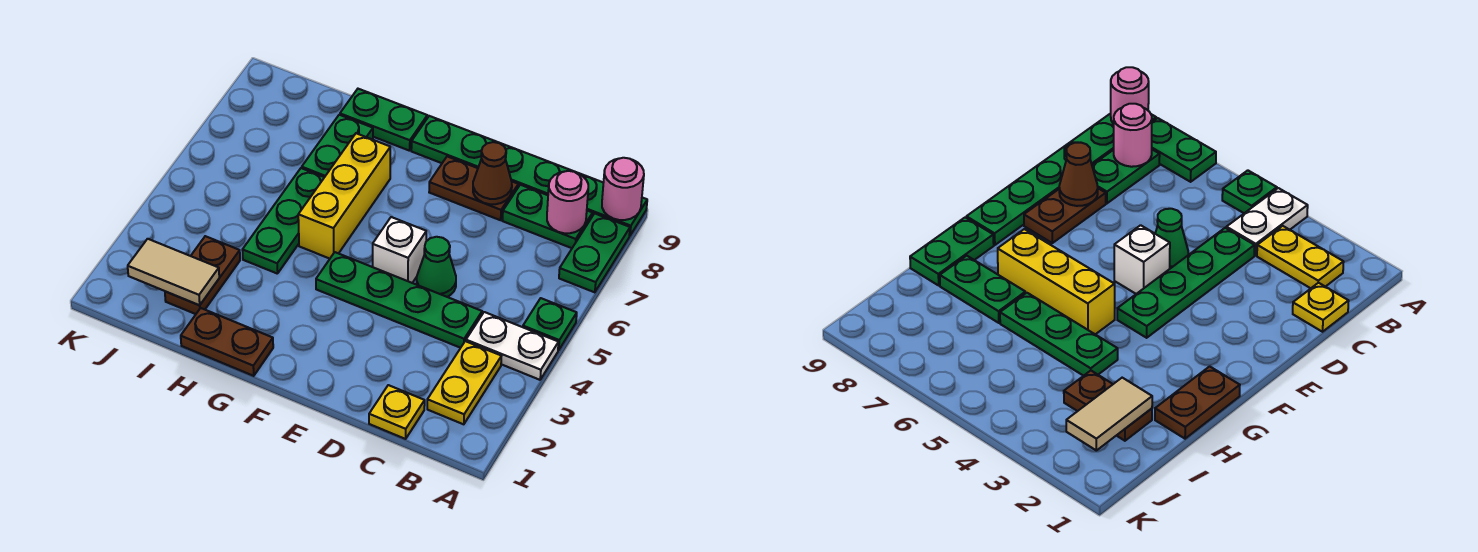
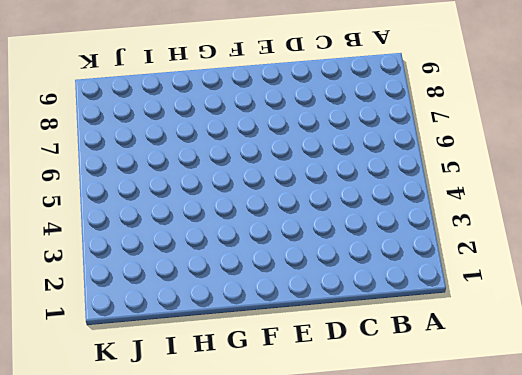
none -> white plate A4:B4 level 1
none -> green plate A5 level 1
none -> green plate A7:A8 level 1

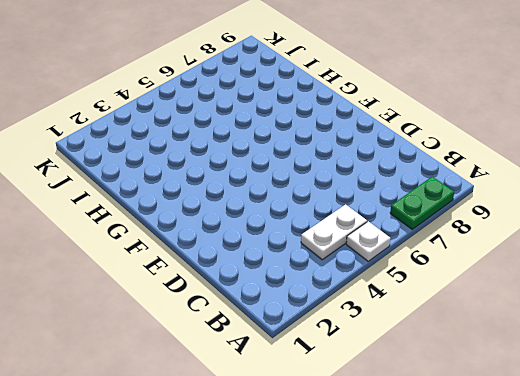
white plate A5 level 1 -> green plate A5 level 1
white plate B4:B5 level 1 -> white plate A4:B4 level 1
none -> green plate A9:F9 level 1
none -> yellow plate B2:B3 level 1
none -> green plate B8:C8 level 1

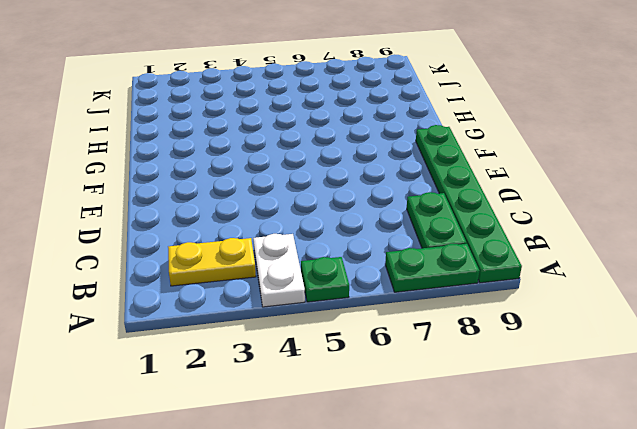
none -> yellow plate C1 level 1
none -> green plate C4:F4 level 1
none -> green cone D5 level 1

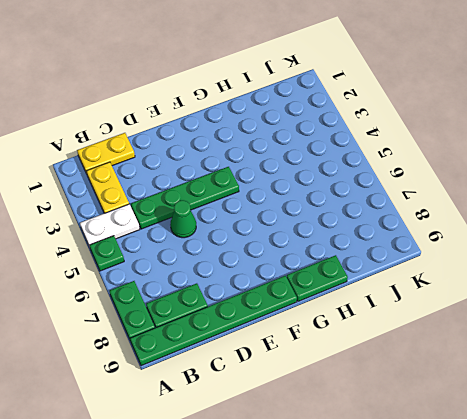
yellow plate B1:C1 level 1 -> yellow plate C1 level 1
none -> brown plate D8:E8 level 1
none -> white brick E5 level 1
none -> brown plate G1:H1 level 1

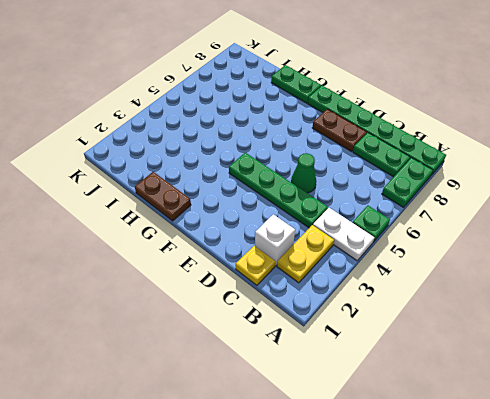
white brick C2 level 1 -> white brick E5 level 1
none -> yellow brick G5:G7 level 1
none -> green plate H4:H6 level 1
none -> green plate H7:H8 level 1

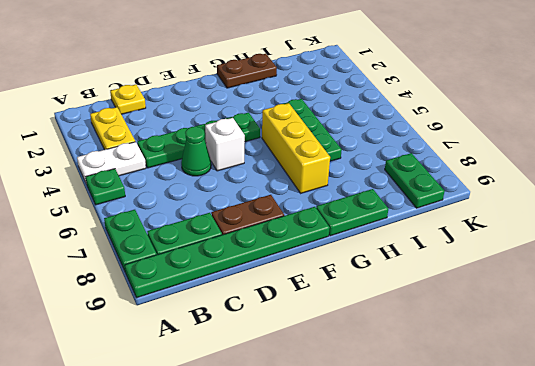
green plate J8:J9 level 1 -> green plate H7:H8 level 1
none -> brown plate I2:I3 level 1
none -> pink round brick A9 level 2
none -> pink round brick B8 level 2

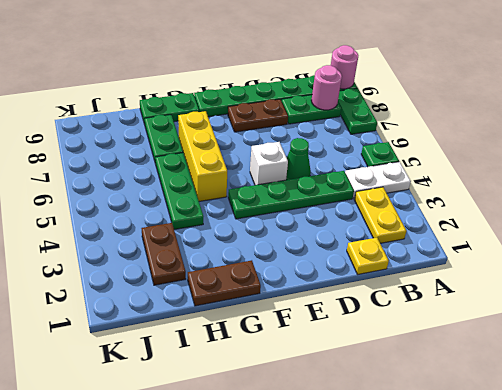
none -> brown cone D8 level 2
none -> tan tile I2:J2 level 2

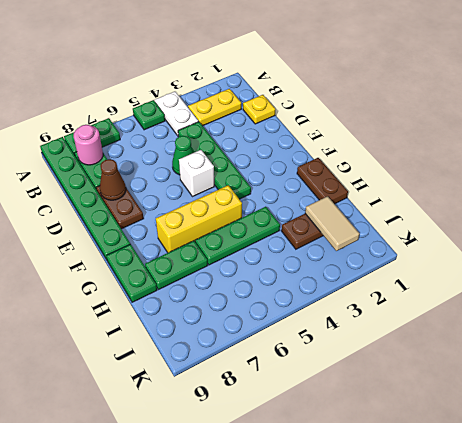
none -> pink round brick A9 level 2

